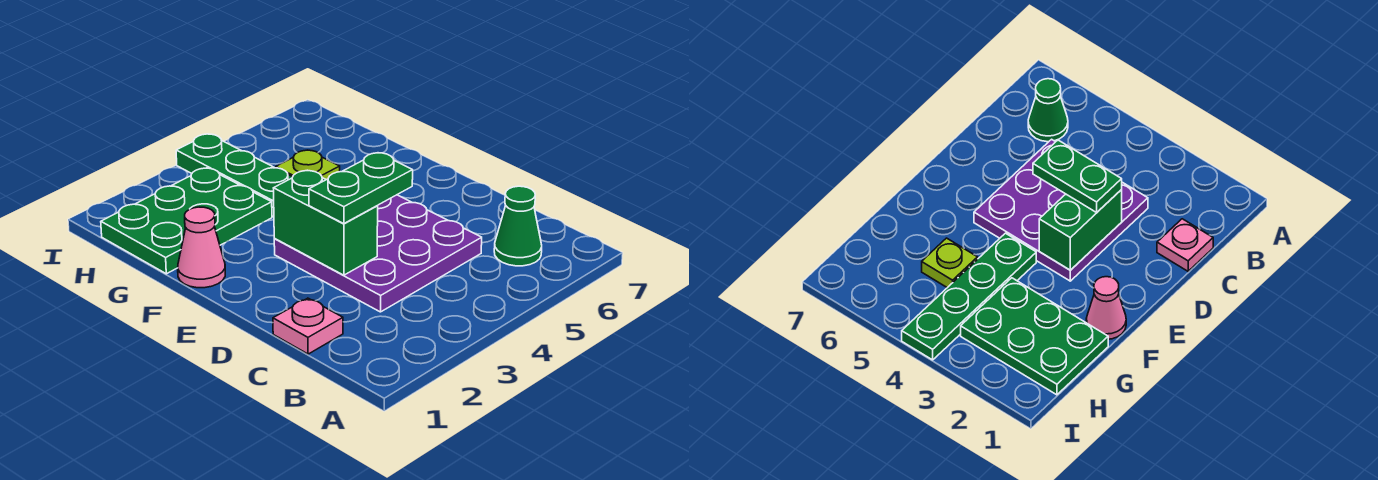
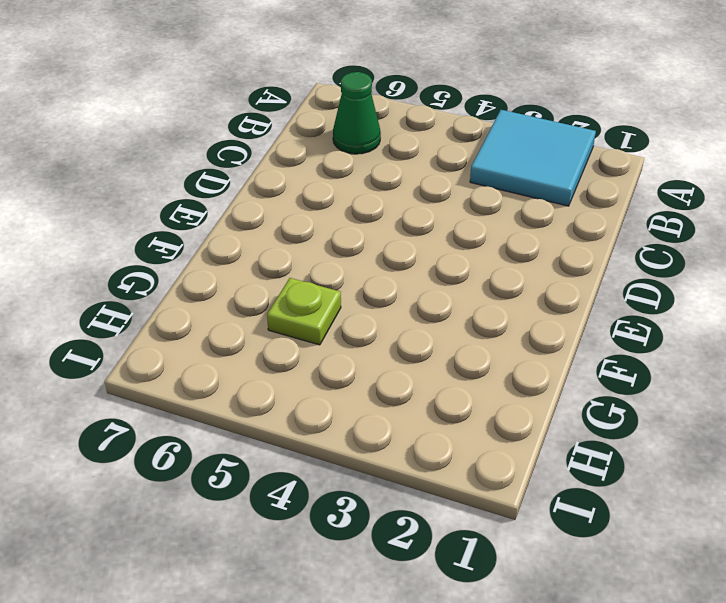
cyan tile A2:B3 level 1 -> none
none -> pink plate C1 level 1
none -> purple plate C3:E5 level 1

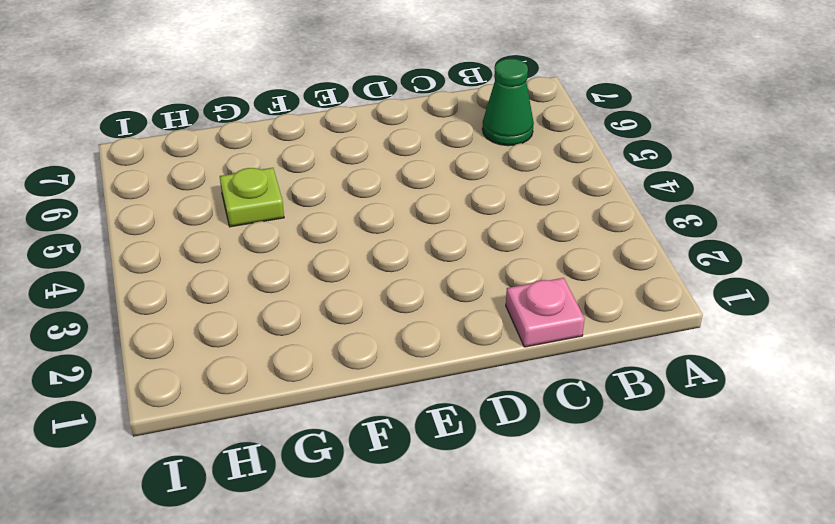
none -> purple plate C3:E5 level 1
none -> pink cone F1 level 1

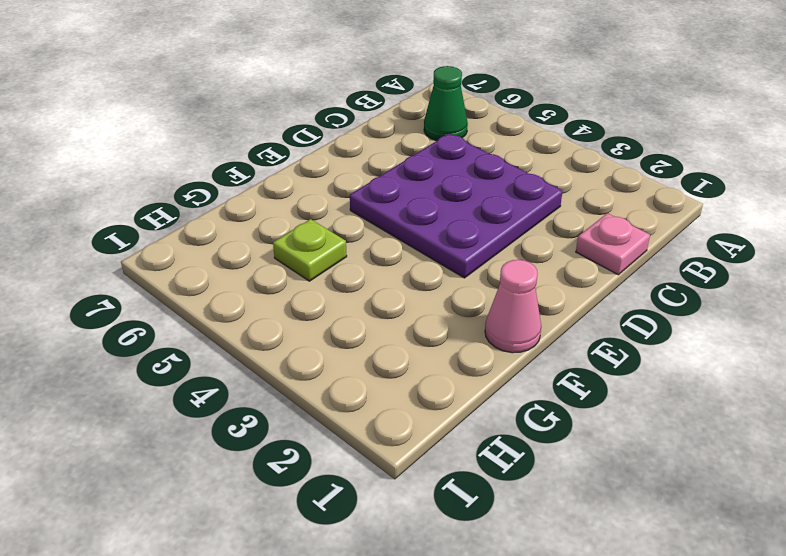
none -> green plate F4:I4 level 1
none -> green plate G1:H3 level 1

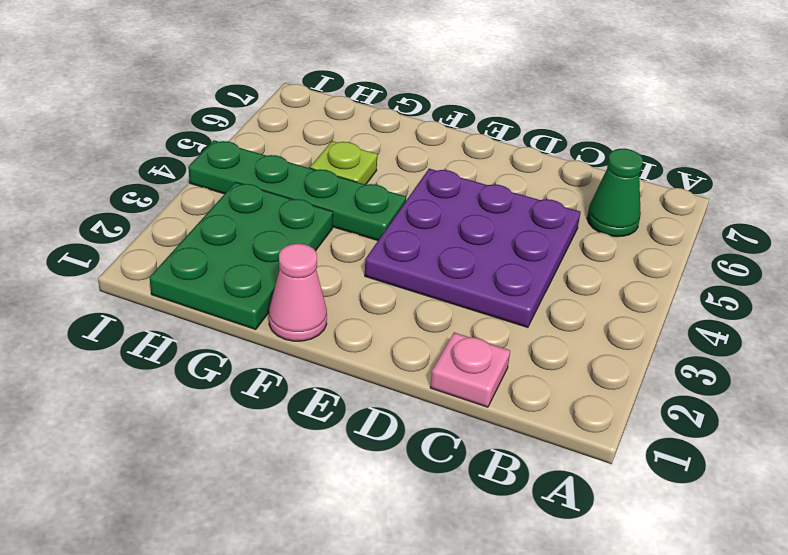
none -> green brick D3:E3 level 2
none -> green plate D3:D4 level 3

